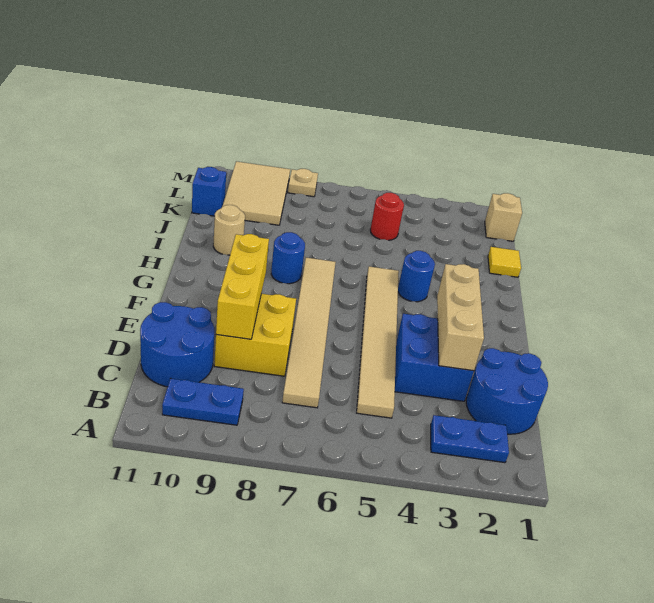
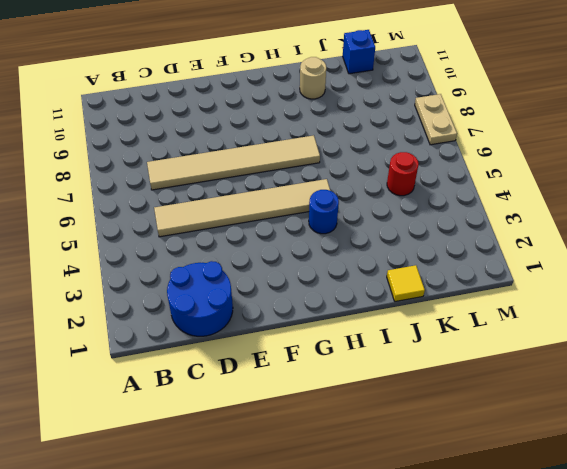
tan plate M7:M8 level 1 -> tan plate M8 level 1
none -> blue plate B2:B3 level 1
none -> blue plate B9:B10 level 1
none -> blue round brick C10:D11 level 1

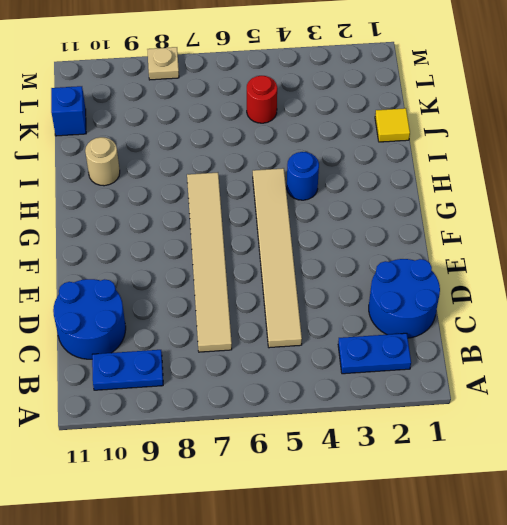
none -> blue brick D3:E4 level 1
none -> yellow brick D8:E9 level 1
none -> blue round brick H8 level 1

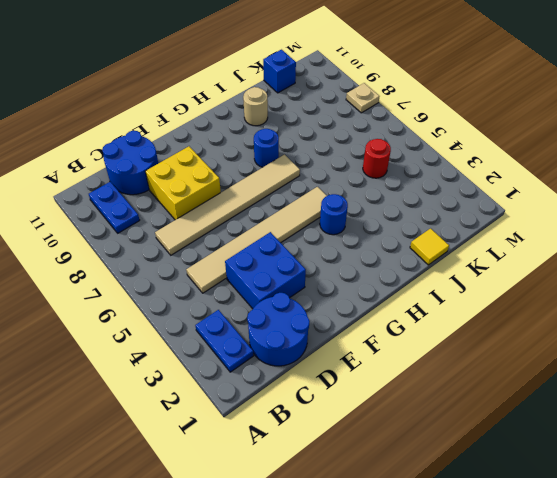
none -> tan tile K9:M10 level 1
none -> tan brick L1 level 1
none -> tan brick D3:F3 level 2

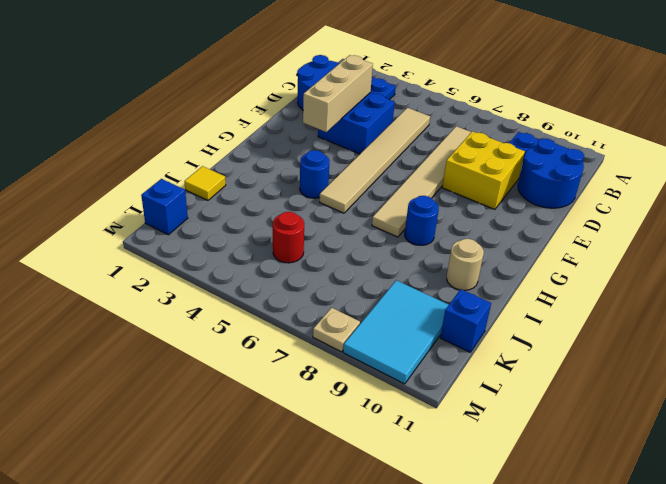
cyan tile K9:M10 level 1 -> tan tile K9:M10 level 1
blue brick L1 level 1 -> tan brick L1 level 1
none -> yellow brick D9:F9 level 2

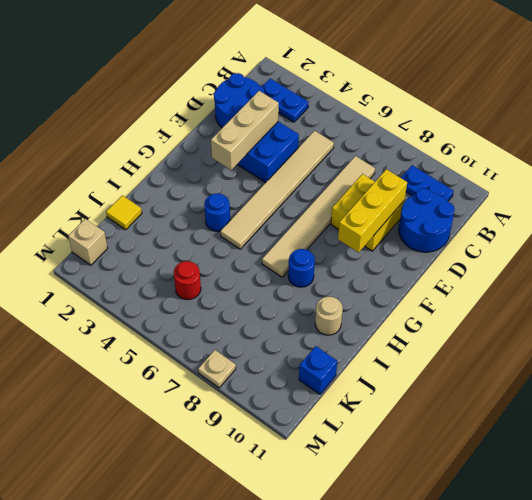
none -> tan tile K9:M10 level 1

